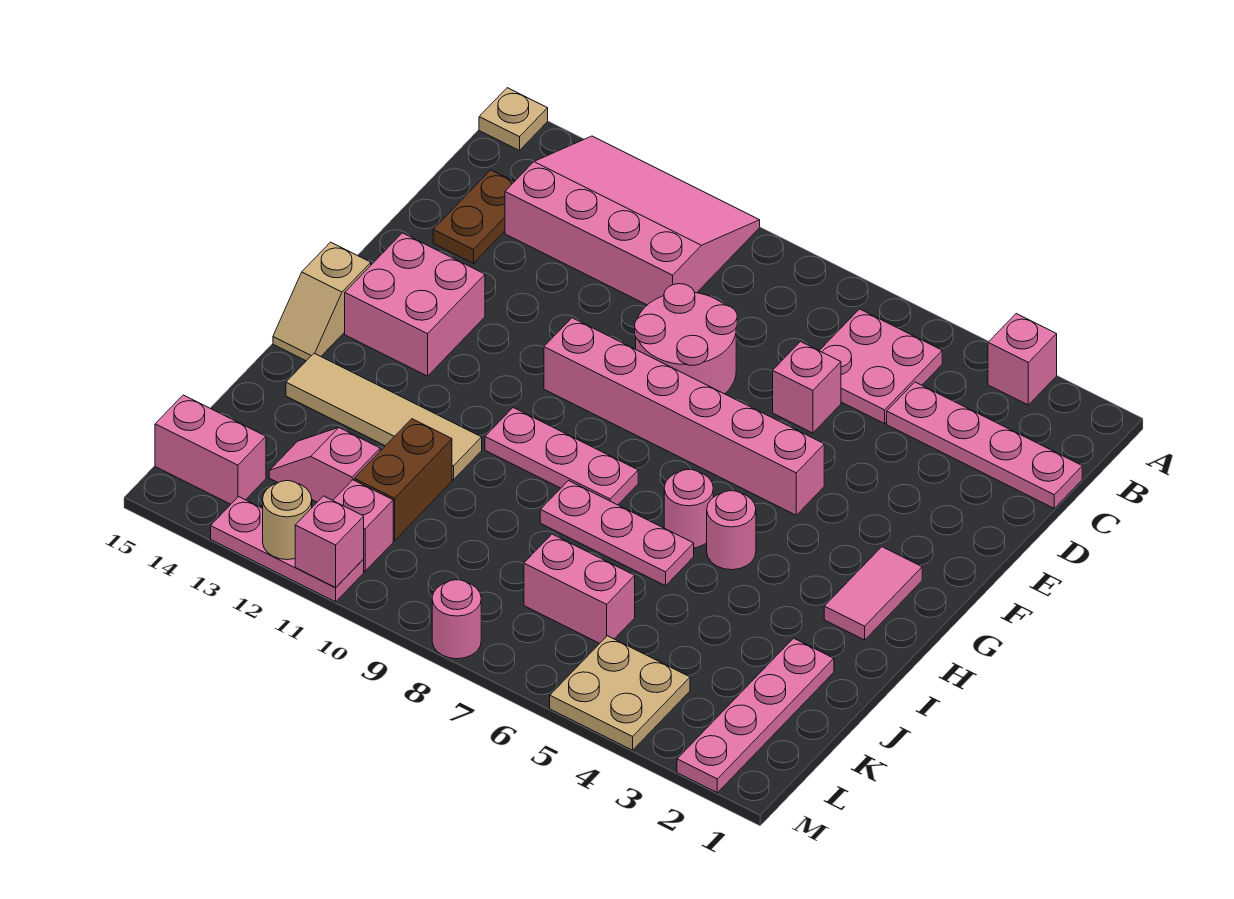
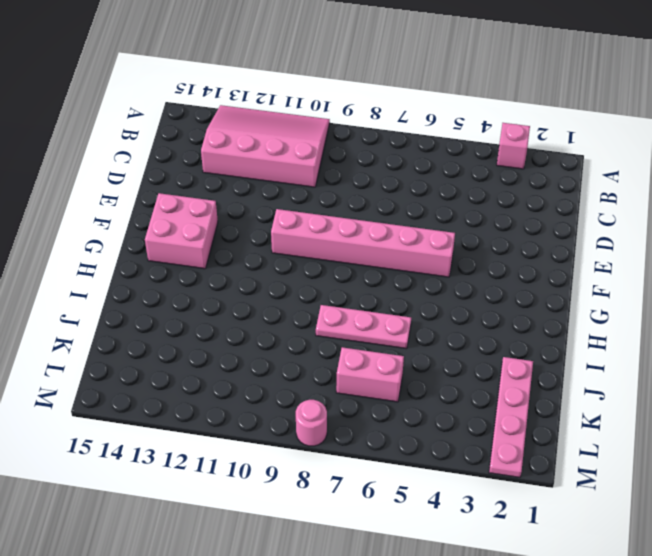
none -> tan plate A15 level 1
none -> pink plate B5:C6 level 1
none -> pink plate C1:C4 level 1

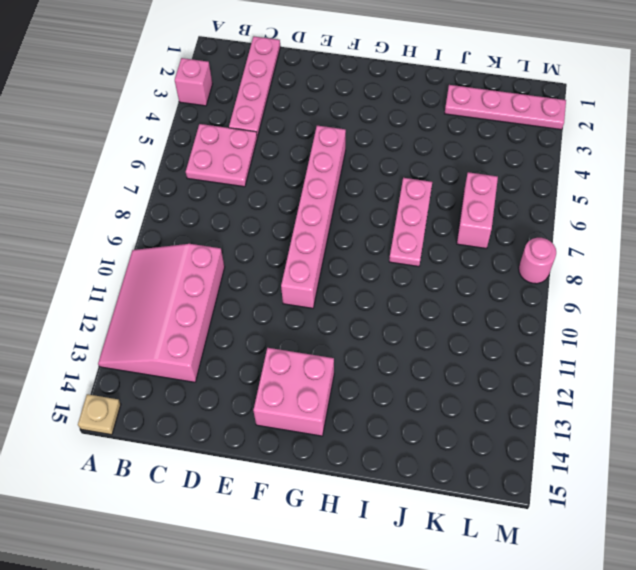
none -> brown plate C14:D14 level 1
none -> pink brick D6 level 1
none -> pink round brick D8:E9 level 1

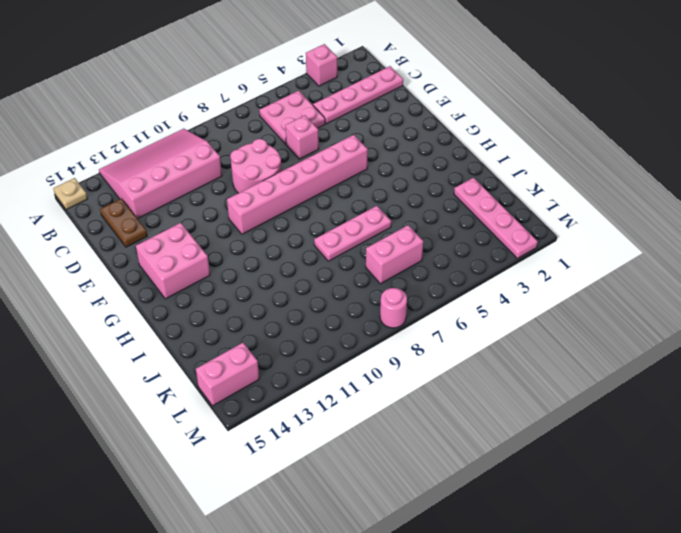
none -> pink tile G2:H2 level 1
none -> tan slope G15:H15 level 1 top G
none -> pink round brick H5 level 1

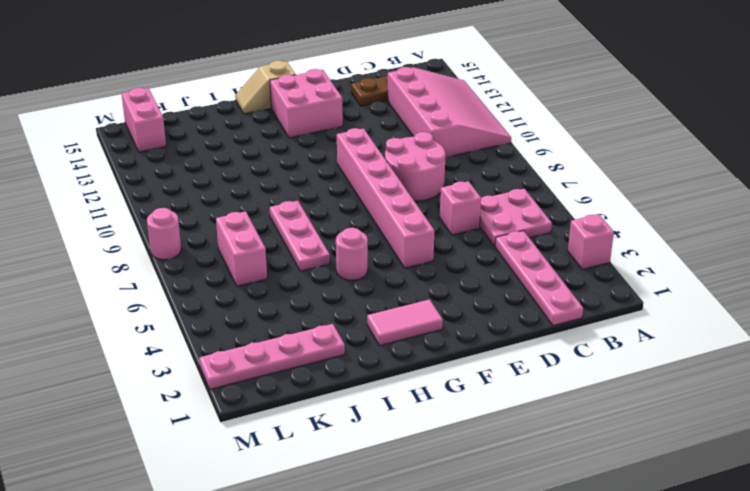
none -> tan plate A15 level 1
none -> pink round brick H6 level 1
none -> pink plate H8:H10 level 1

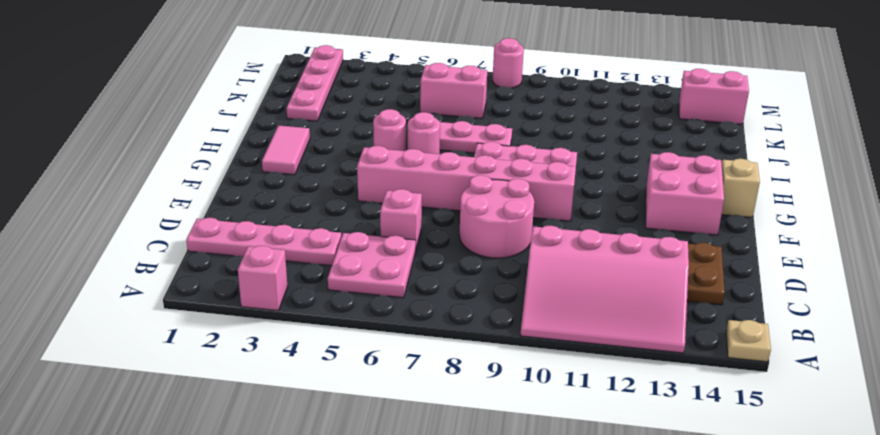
none -> tan tile I11:I14 level 1
none -> brown brick J11:K11 level 1
none -> pink slope K12:K13 level 1 top 12

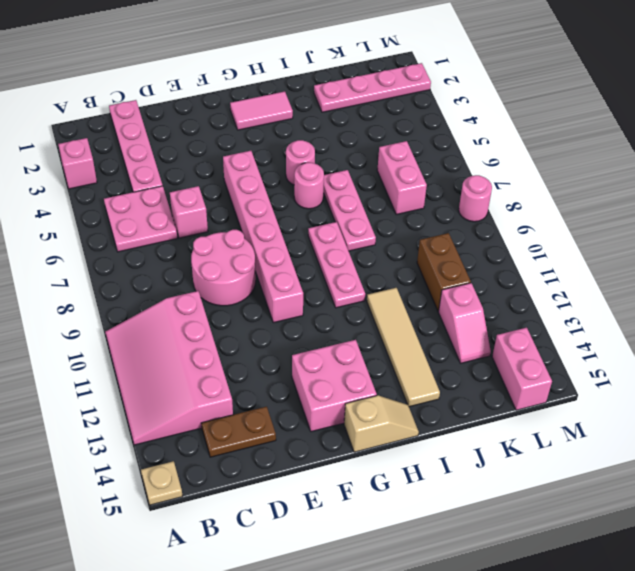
brown brick K10:K11 level 1 -> brown brick J11:K11 level 1
none -> tan plate L4:M5 level 1
none -> pink brick L11 level 1
none -> pink plate M11:M13 level 1

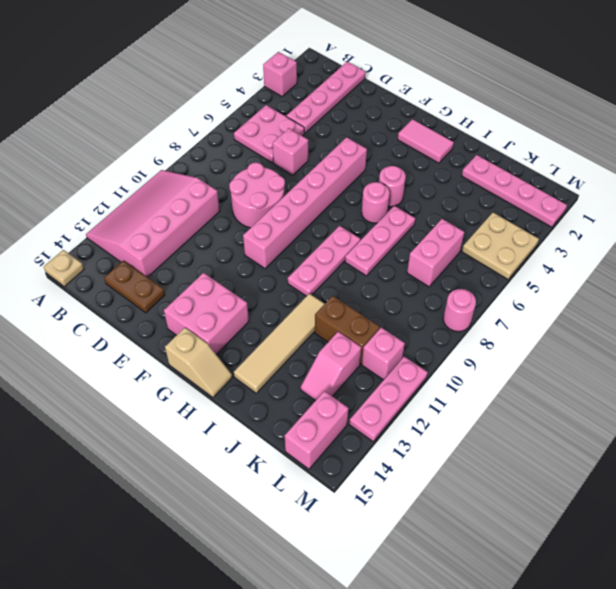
none -> pink brick M11 level 2
none -> tan round brick M12 level 2

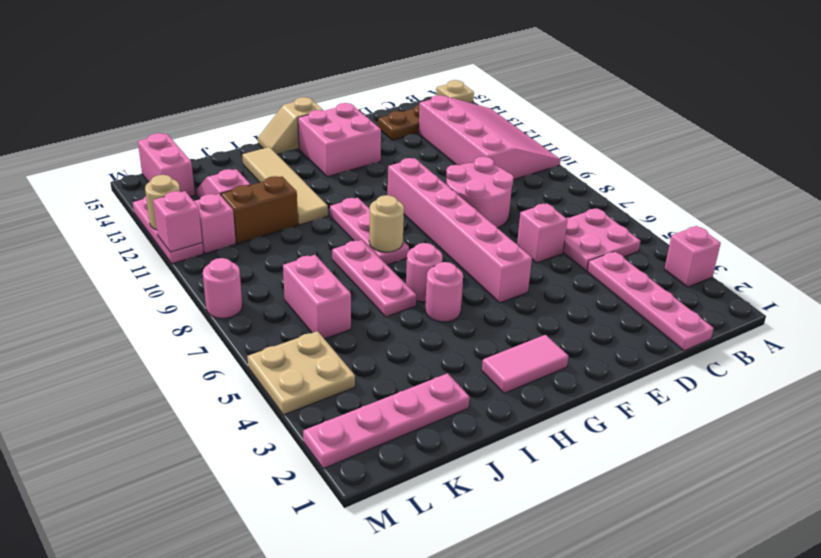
tan round brick H8 level 2 -> none

